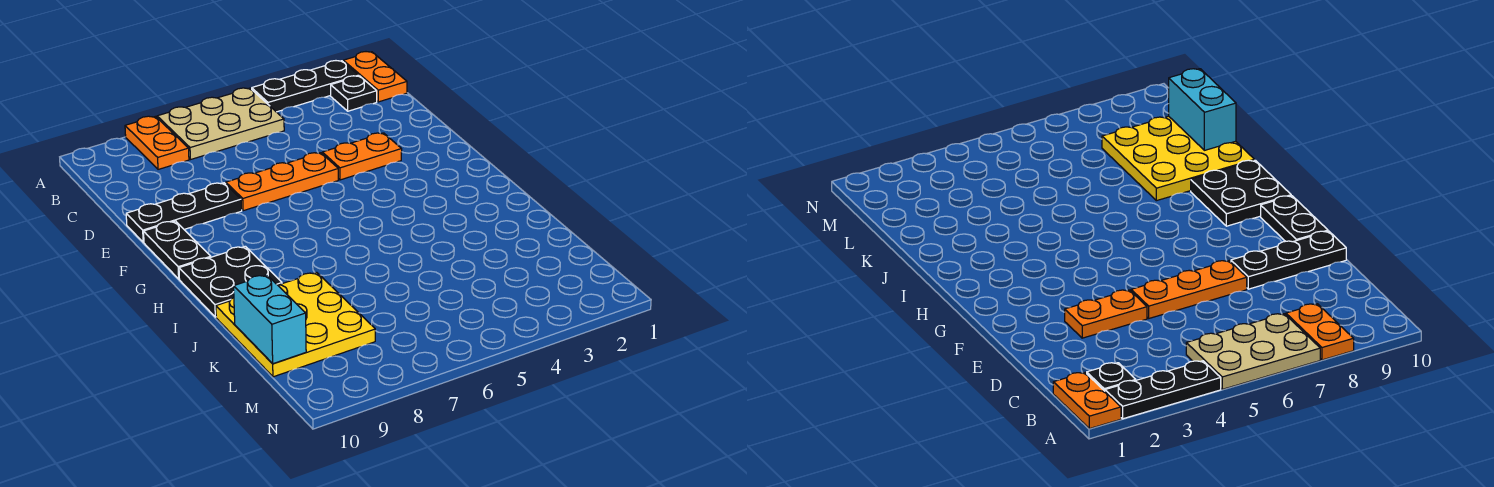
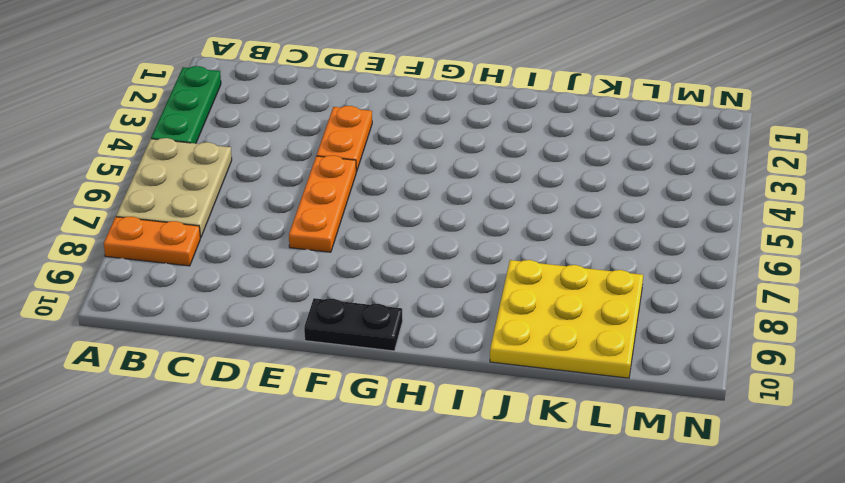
green plate A2:A4 level 1 -> black plate A2:A4 level 1
none -> orange plate A1:B1 level 1
none -> black plate B2 level 1
none -> black plate E8:E10 level 1

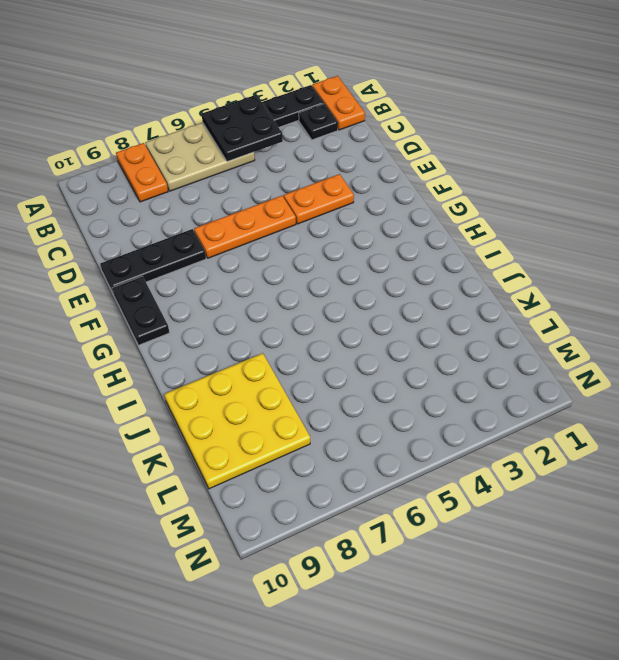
black plate A4:B5 level 2 -> black plate H9:I10 level 1
none -> cyan brick K10:L10 level 2

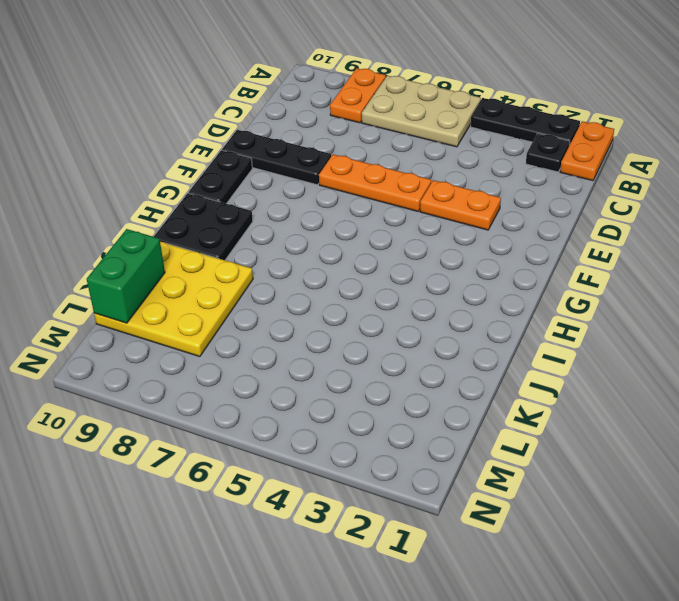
green brick K10:L10 level 2 -> cyan brick K10:L10 level 2

